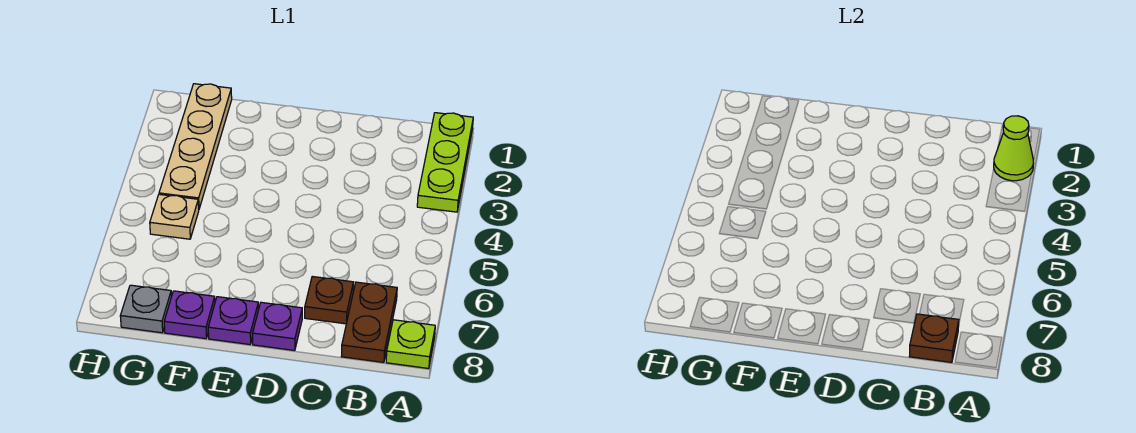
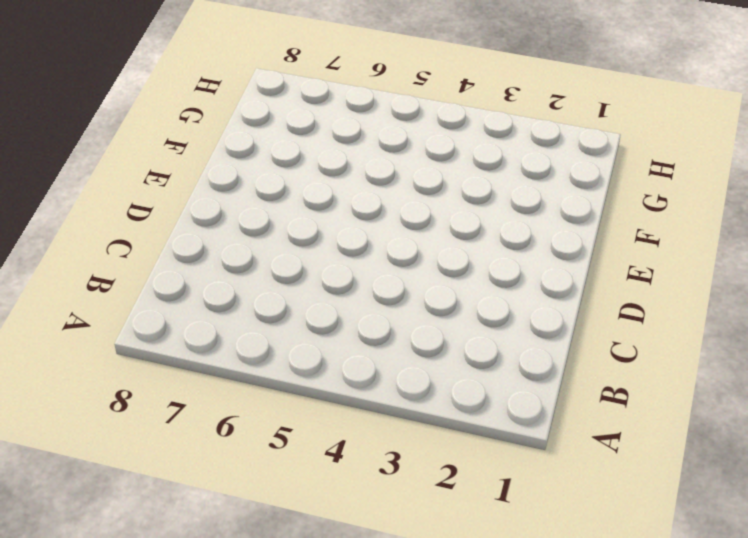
none -> lime plate A1:A3 level 1
none -> lime plate A8 level 1
none -> brown plate B7:B8 level 1

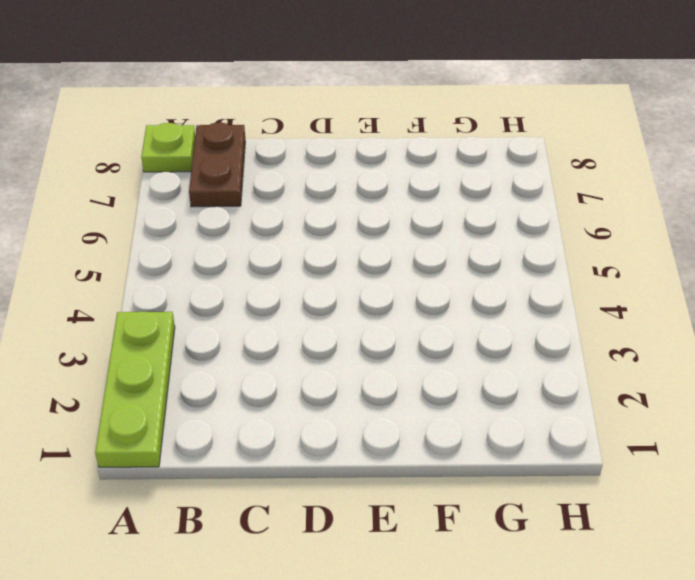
none -> brown plate C7 level 1
none -> purple plate D8 level 1
none -> purple plate E8 level 1

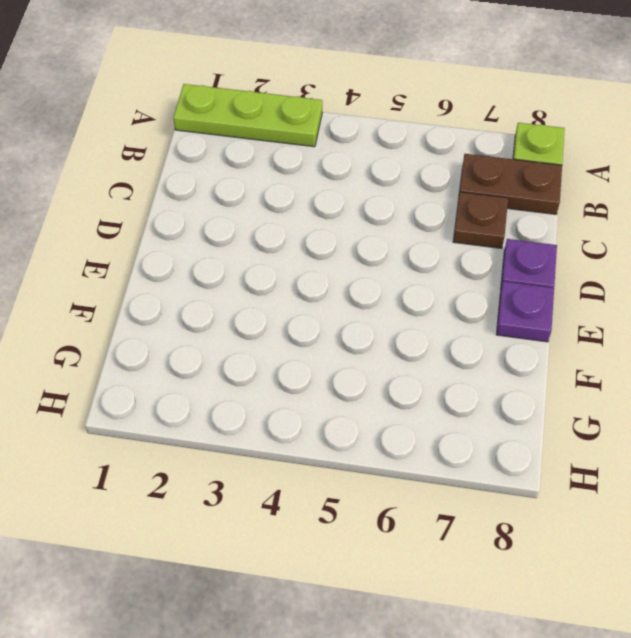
none -> purple plate F8 level 1
none -> tan plate G1:G4 level 1
none -> tan plate G5 level 1

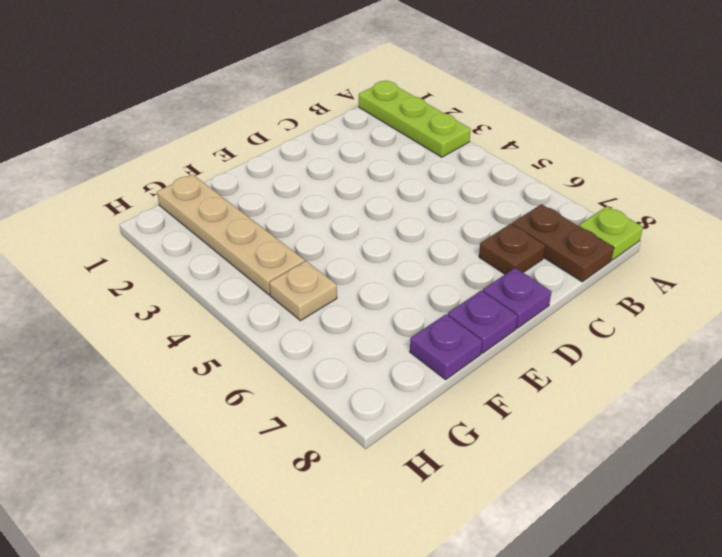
none -> grey plate G8 level 1
none -> lime cone A2 level 2
none -> brown plate B8 level 2

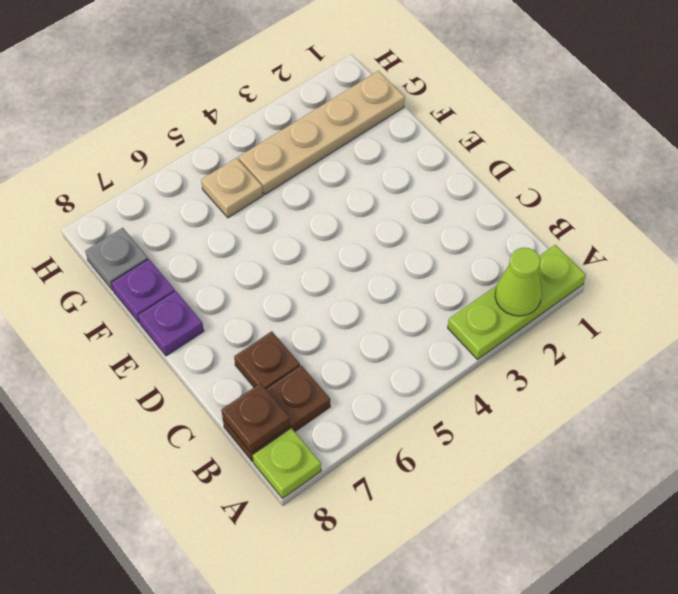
none -> purple plate D8 level 1

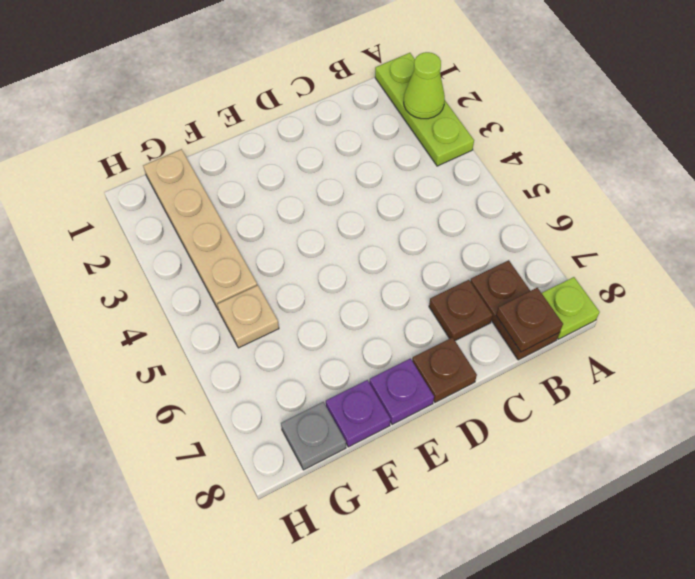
brown plate D8 level 1 -> purple plate D8 level 1

